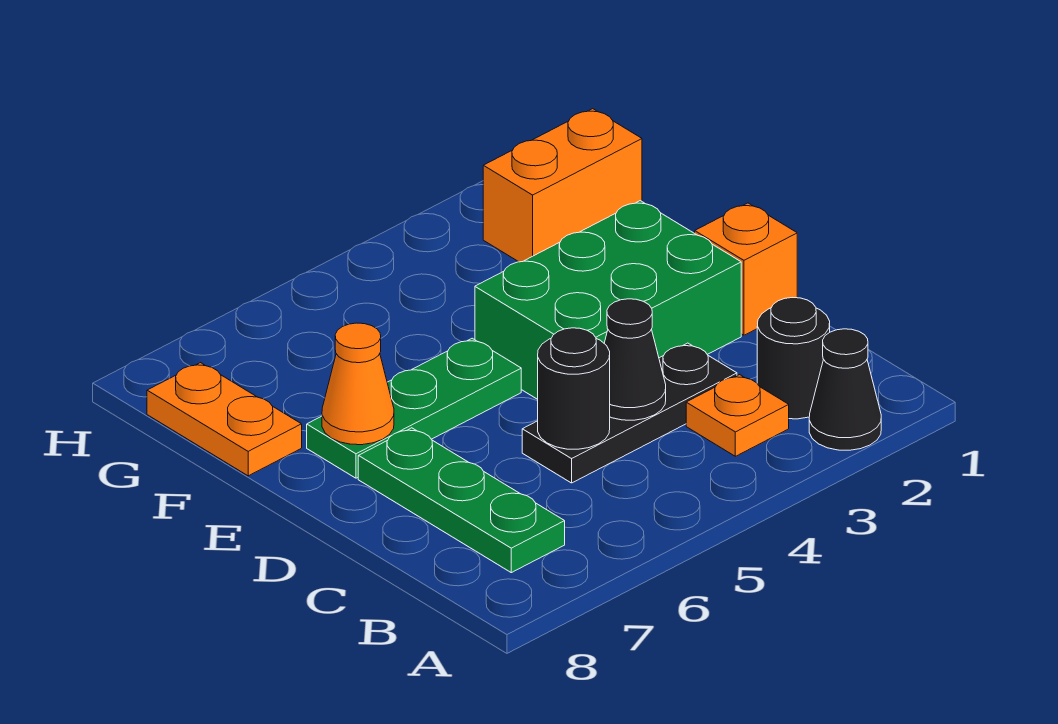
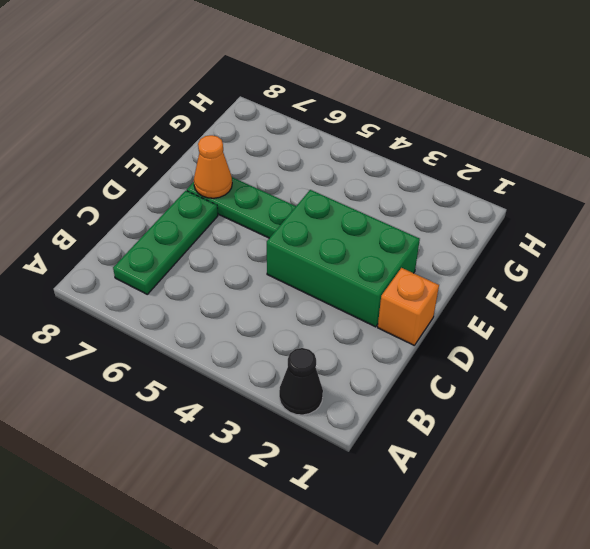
none -> black round brick B2 level 1
none -> orange plate B3 level 1
none -> black plate C3:C5 level 1

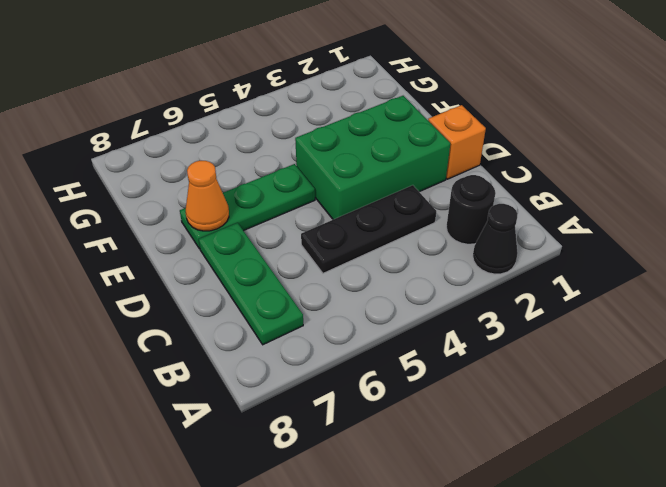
none -> orange plate B3 level 1
none -> orange plate F8:G8 level 1
none -> orange brick G1:G2 level 1

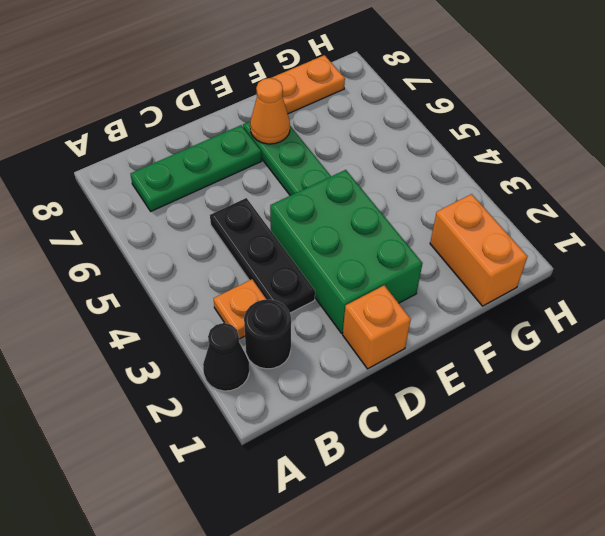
none -> black cone C4 level 2
none -> black round brick C5 level 2

